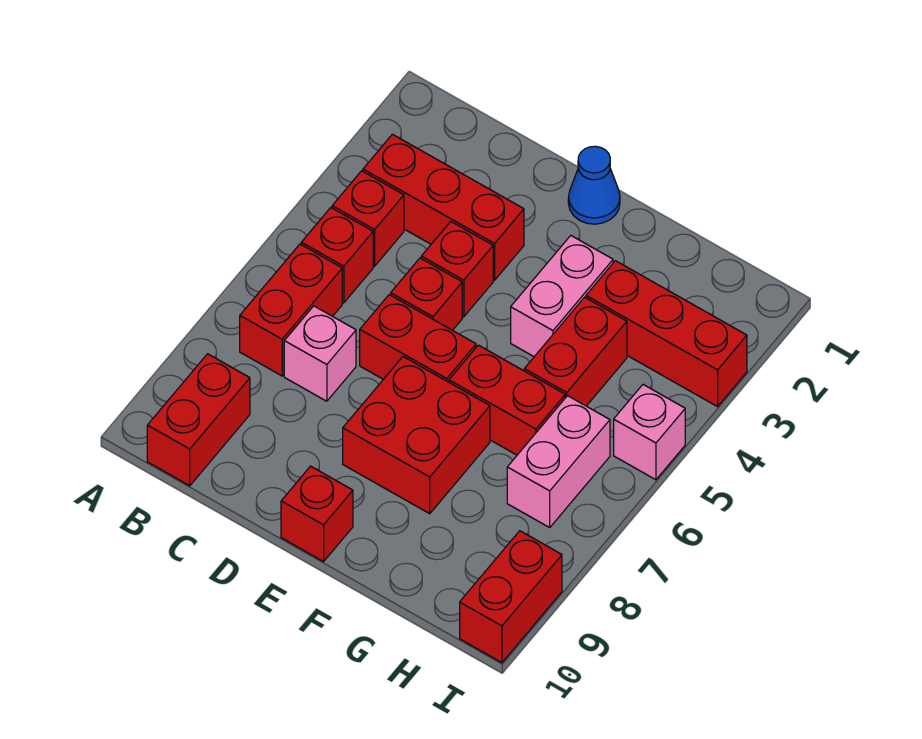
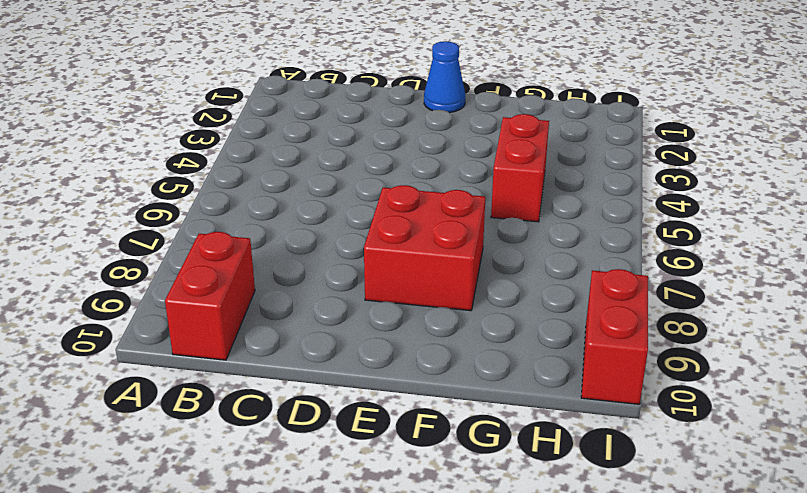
none -> red brick B3:D3 level 1
none -> red brick B4 level 1
none -> red brick B5 level 1

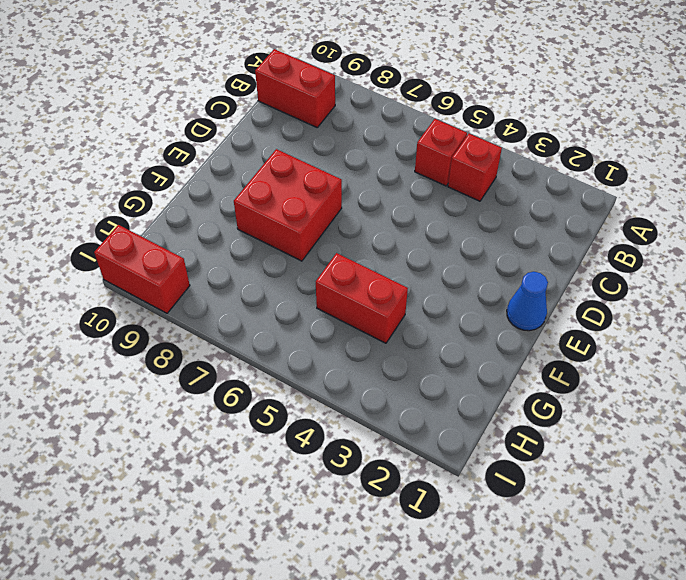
none -> red brick B3:D3 level 1
none -> red brick B6:B7 level 1
none -> pink brick C7 level 1

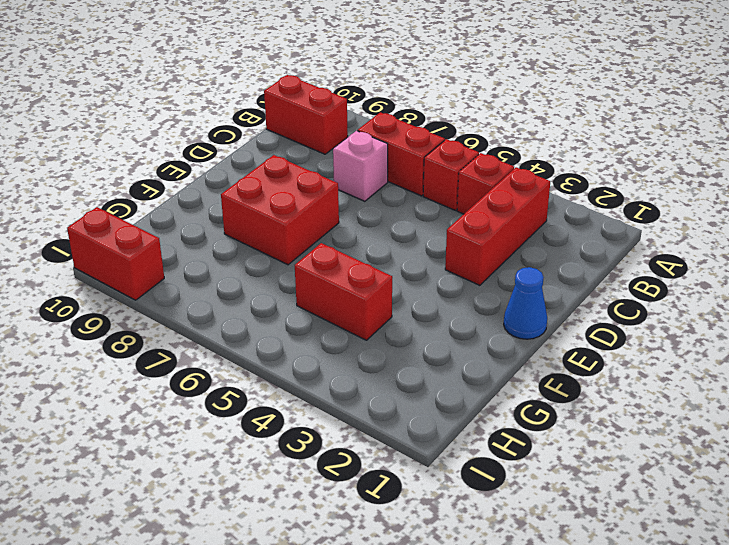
none -> red brick D4 level 1
none -> red brick D5 level 1
none -> red brick D6:E6 level 1

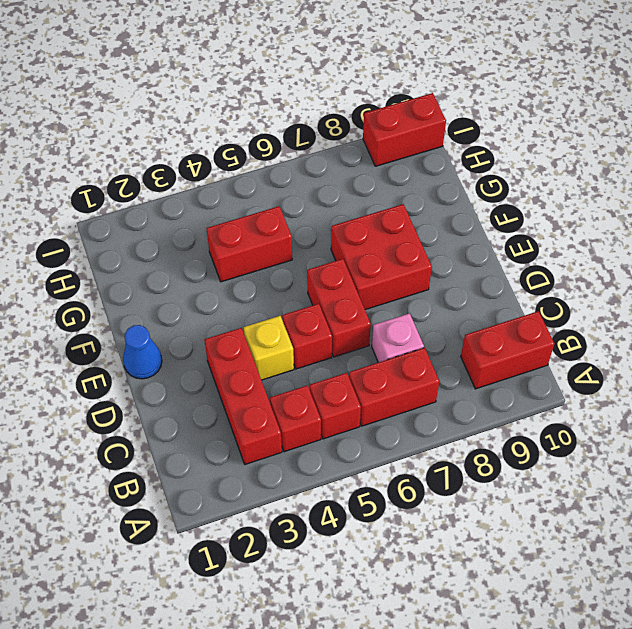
yellow brick D4 level 1 -> red brick D4 level 1
none -> red brick E10 level 1
none -> pink brick F3:F4 level 1
none -> red brick F6:G6 level 1

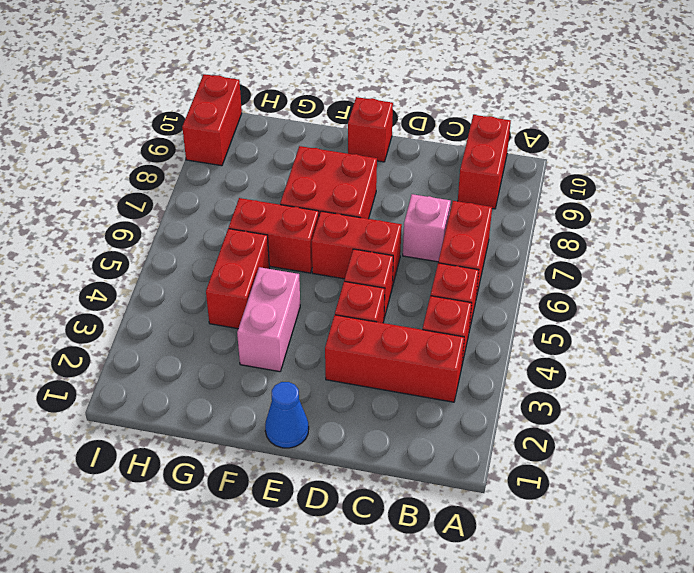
none -> red brick G3:I3 level 1
none -> pink brick H6:H7 level 1
none -> pink brick I5 level 1

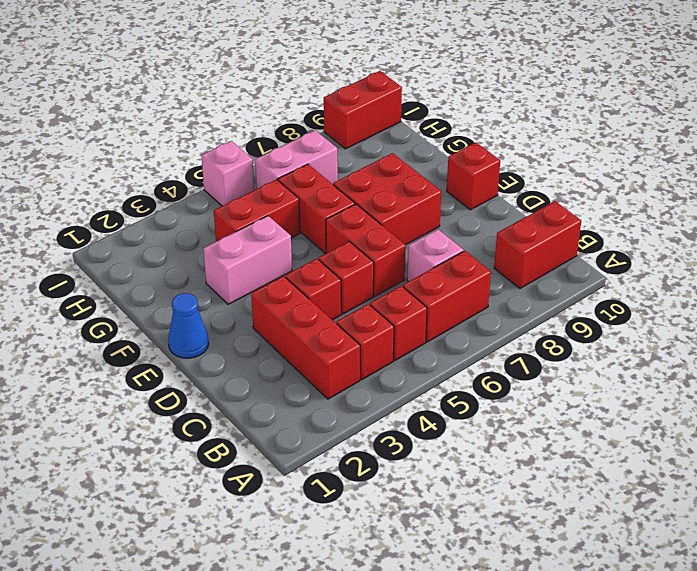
none -> red brick G3:I3 level 1

